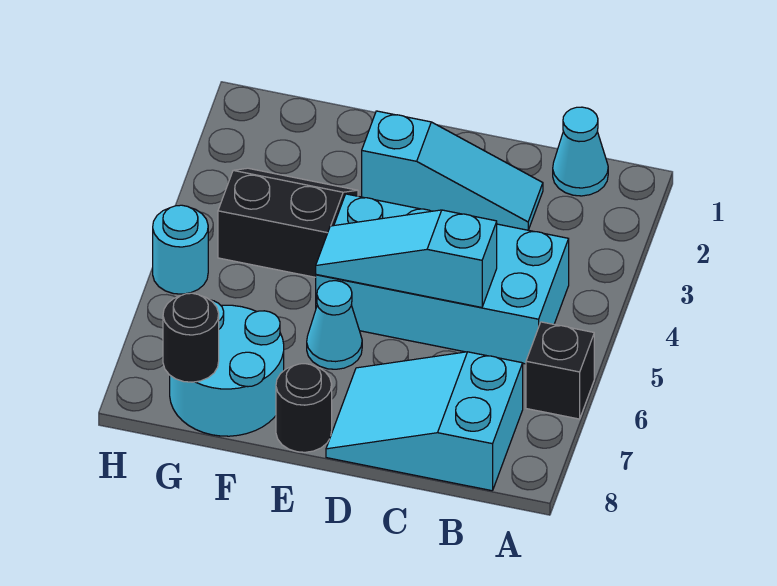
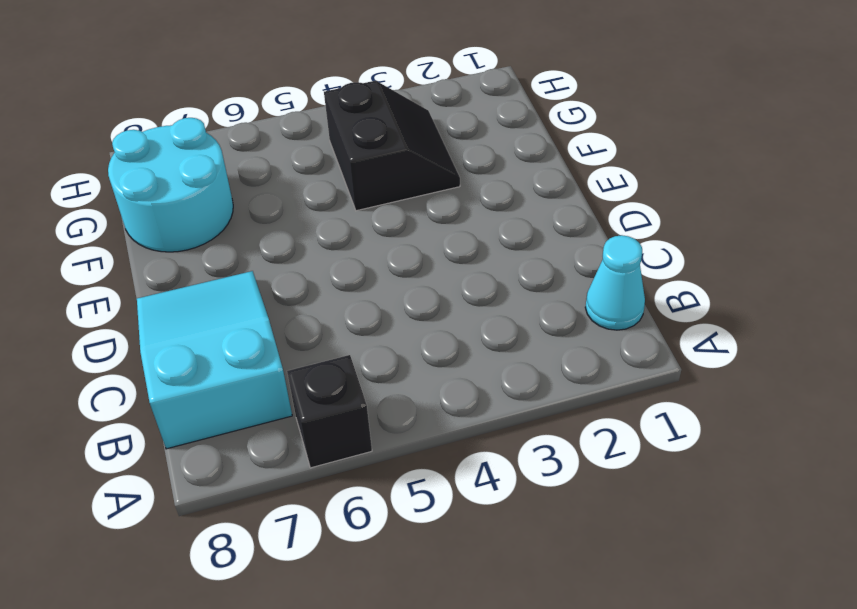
none -> cyan brick B4:E5 level 1
none -> cyan slope C2:E2 level 1 top E
none -> cyan cone E6 level 1

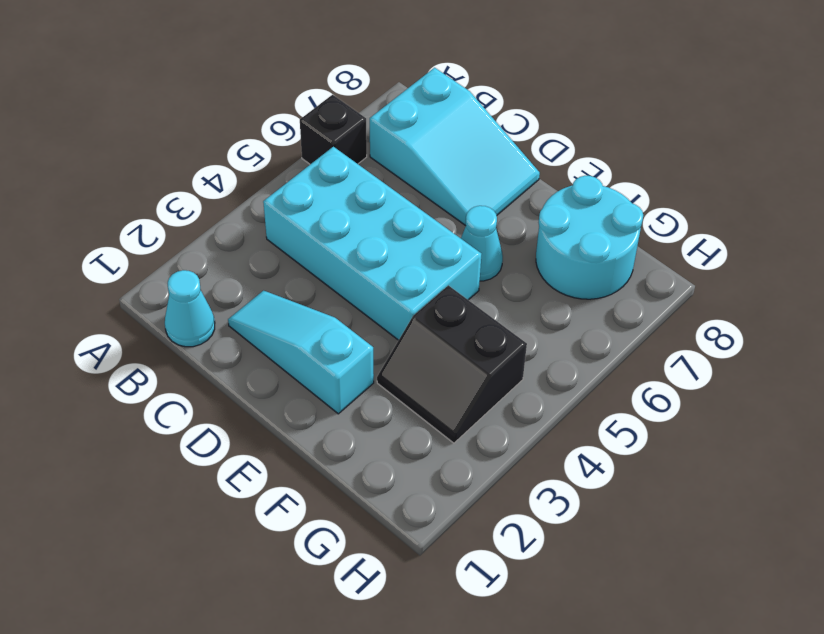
none -> black round brick E8 level 1
none -> cyan round brick H5 level 1
none -> cyan slope C5:E5 level 2 top C

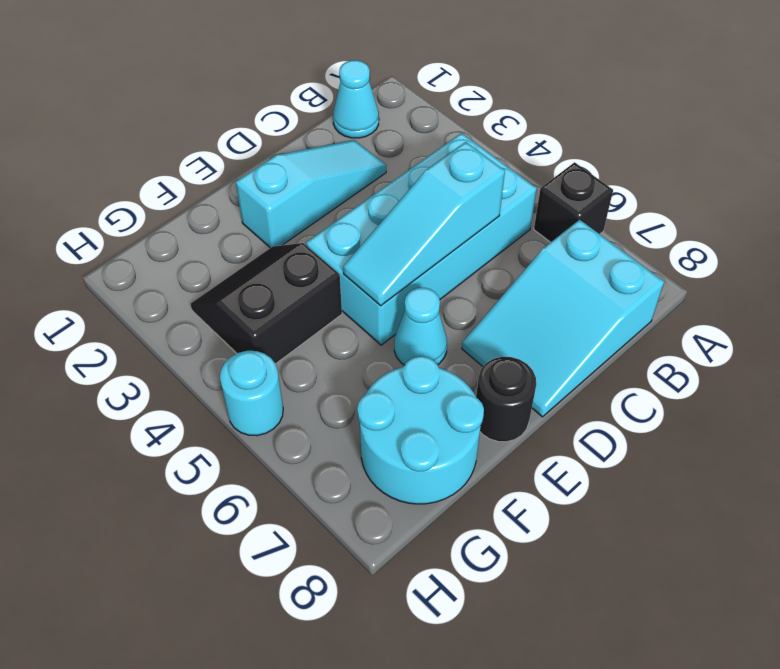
none -> black round brick G8 level 2

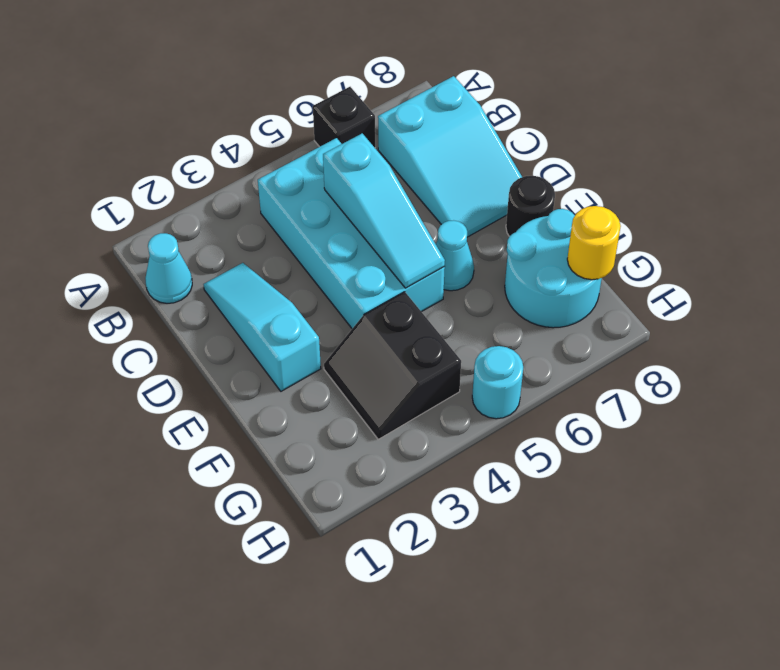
yellow round brick G8 level 2 -> black round brick G8 level 2

